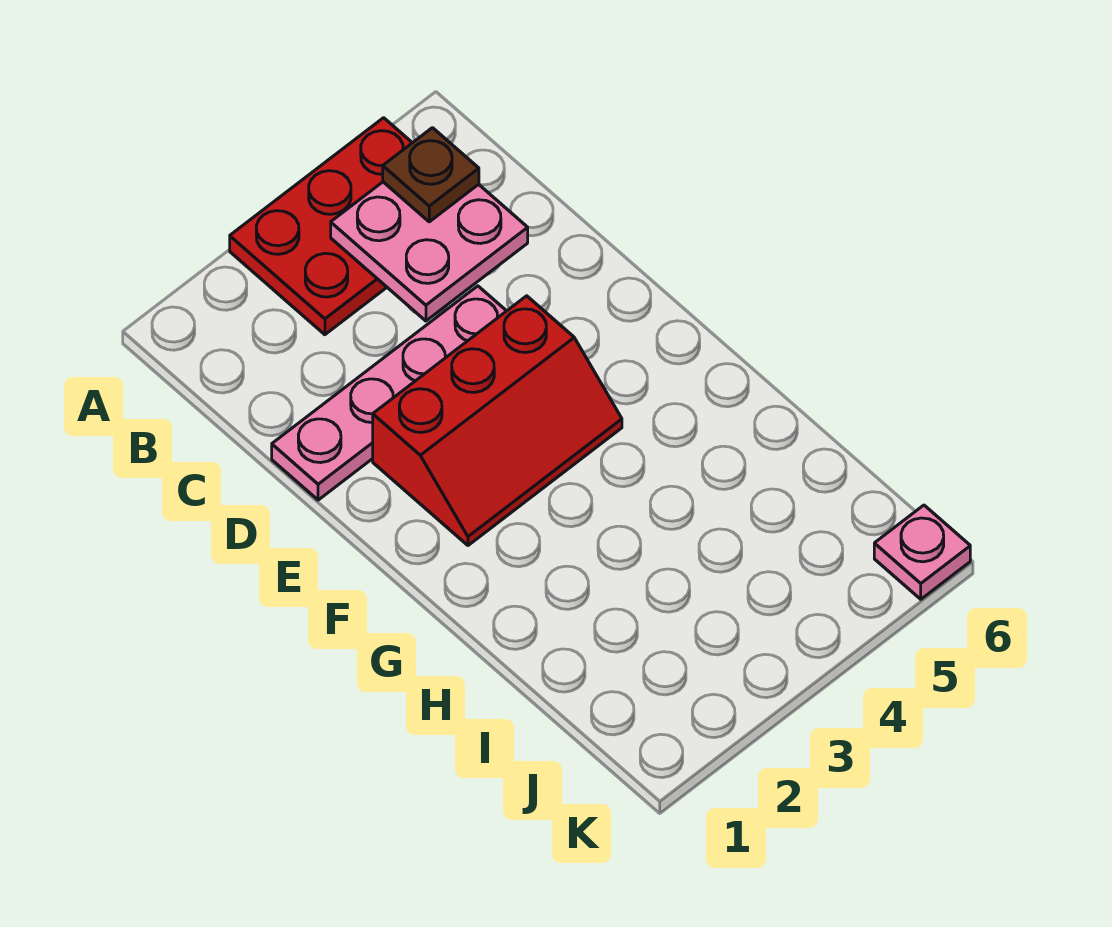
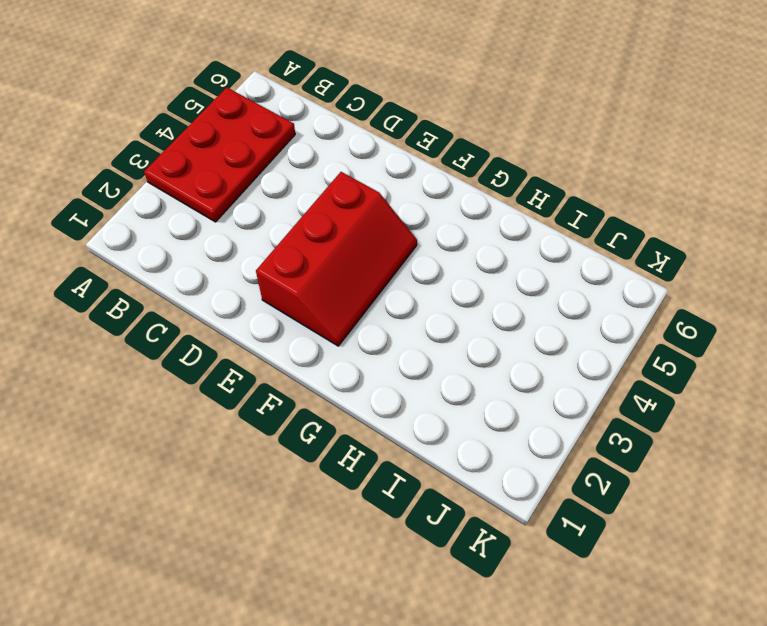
none -> pink plate D1:D4 level 1
none -> pink plate K6 level 1

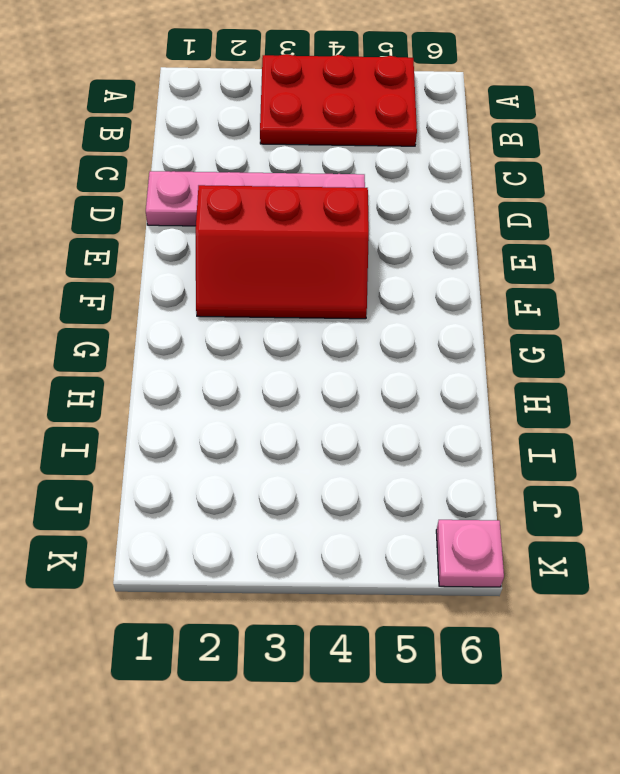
none -> pink plate B4:C5 level 2
none -> brown plate B5 level 3

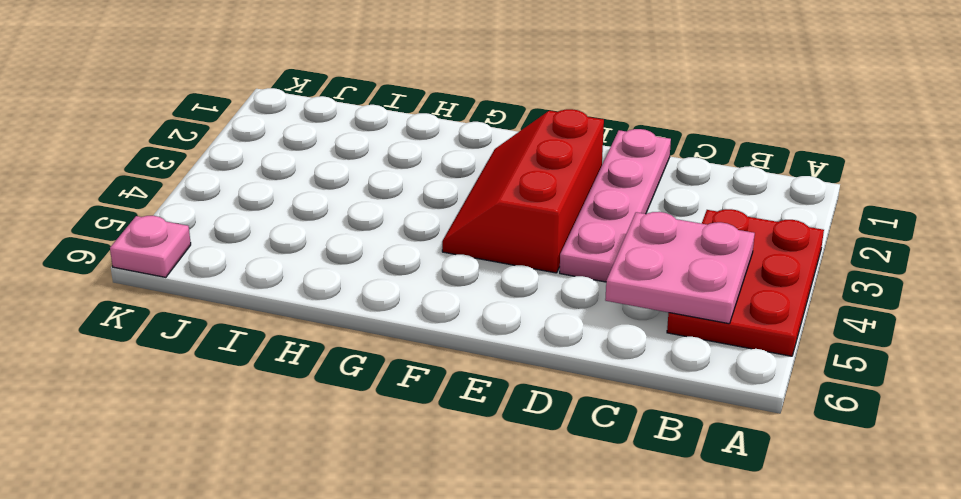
none -> brown plate B5 level 3

